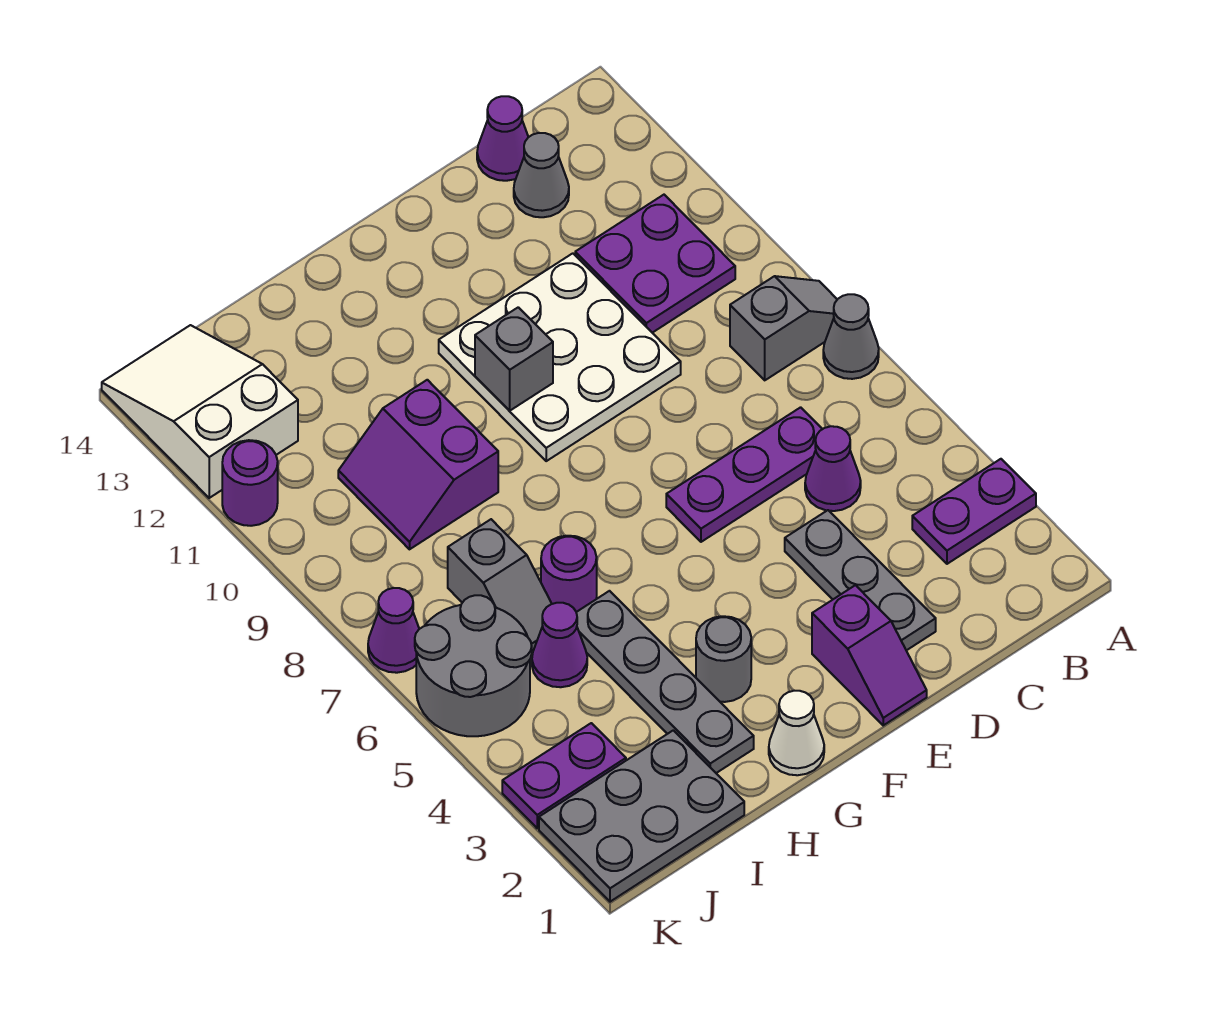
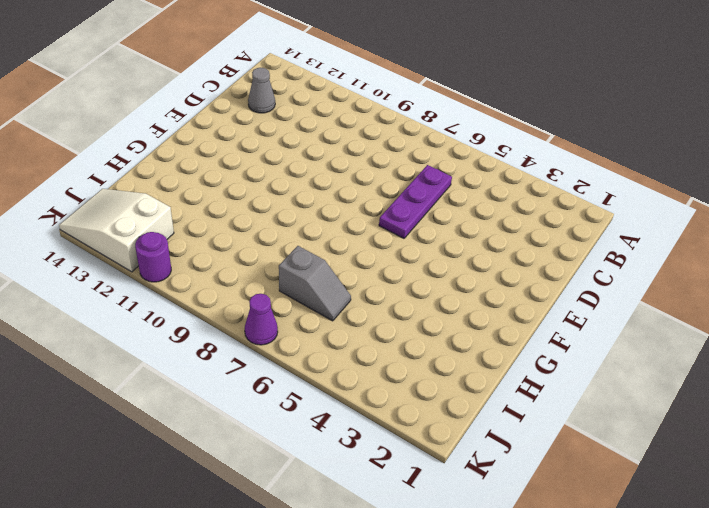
none -> purple plate A3:B3 level 1
none -> grey cone A7 level 1
none -> grey slope A8:B8 level 1 top B

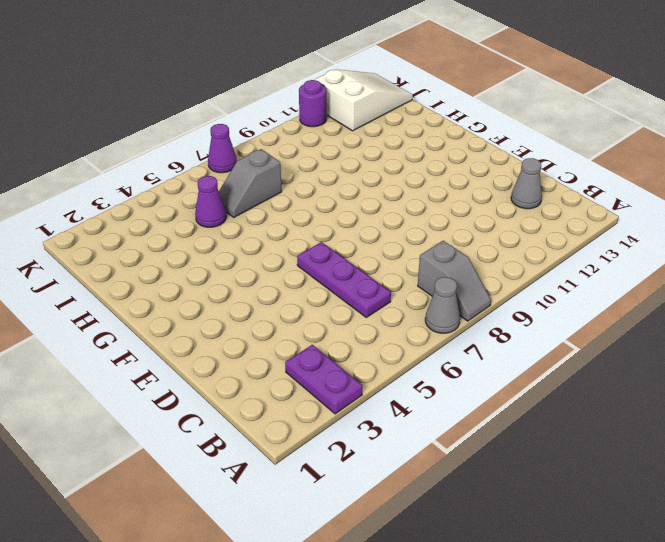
none -> purple plate B10:C11 level 1
none -> purple cone C5 level 1
none -> purple cone C14 level 1

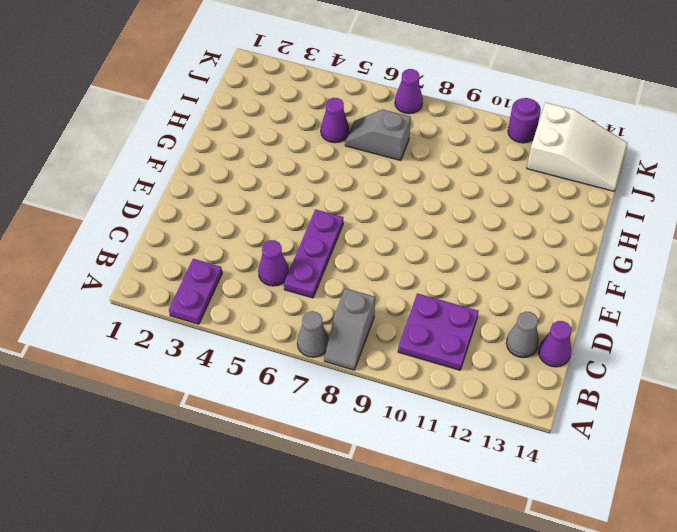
none -> grey plate D2:D4 level 1
none -> white plate D9:F11 level 1
none -> purple slope E1:E2 level 1 top 2

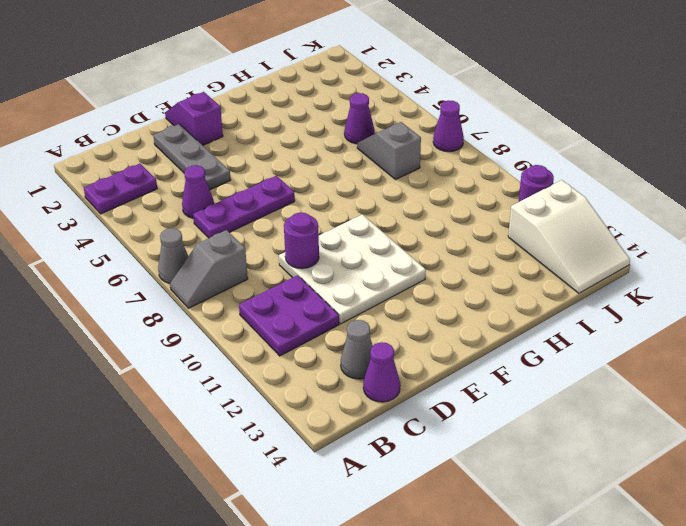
purple round brick D9 level 2 -> purple round brick H6 level 1
none -> white cone G1 level 1
none -> grey round brick G3 level 1
none -> grey plate H2:H5 level 1

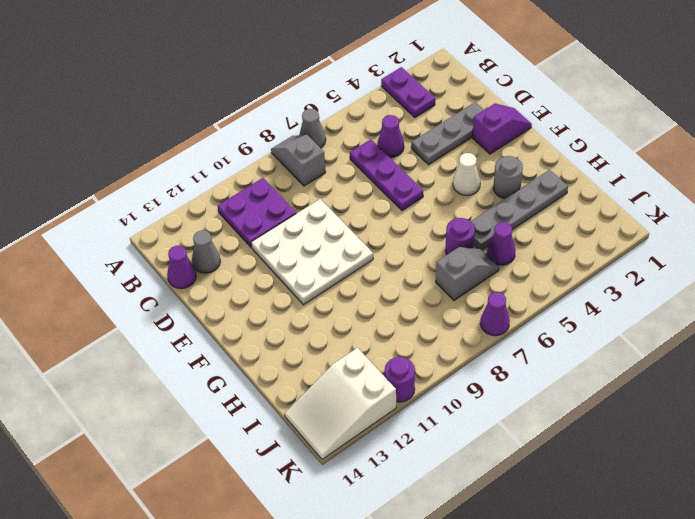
white cone F4 level 1 -> white cone G1 level 1
none -> purple slope H9:I10 level 1 top H
none -> grey plate I1:K2 level 1
none -> purple plate J3:K3 level 1

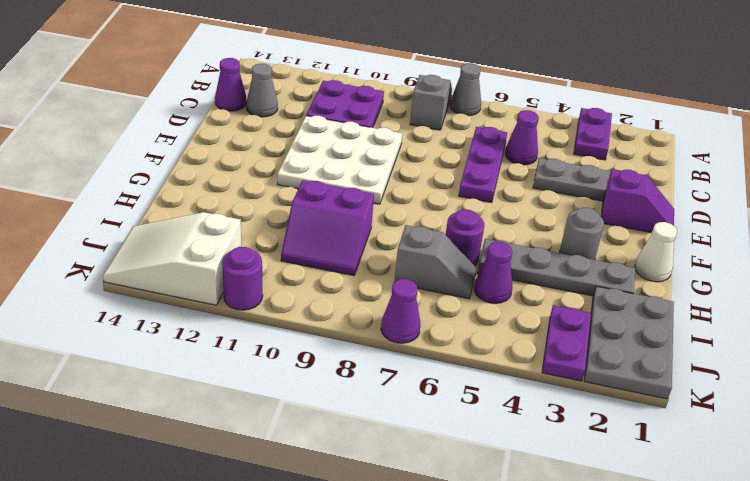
none -> grey round brick J5:K6 level 1
none -> grey brick F10 level 2

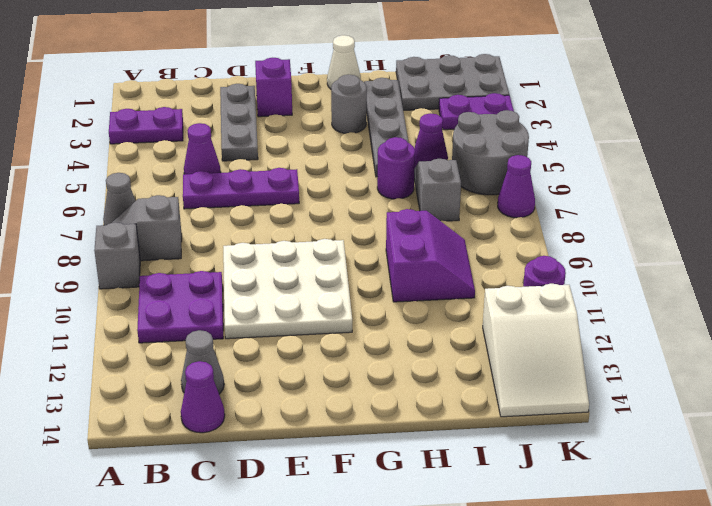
grey brick A9 level 1 -> grey brick F10 level 2

